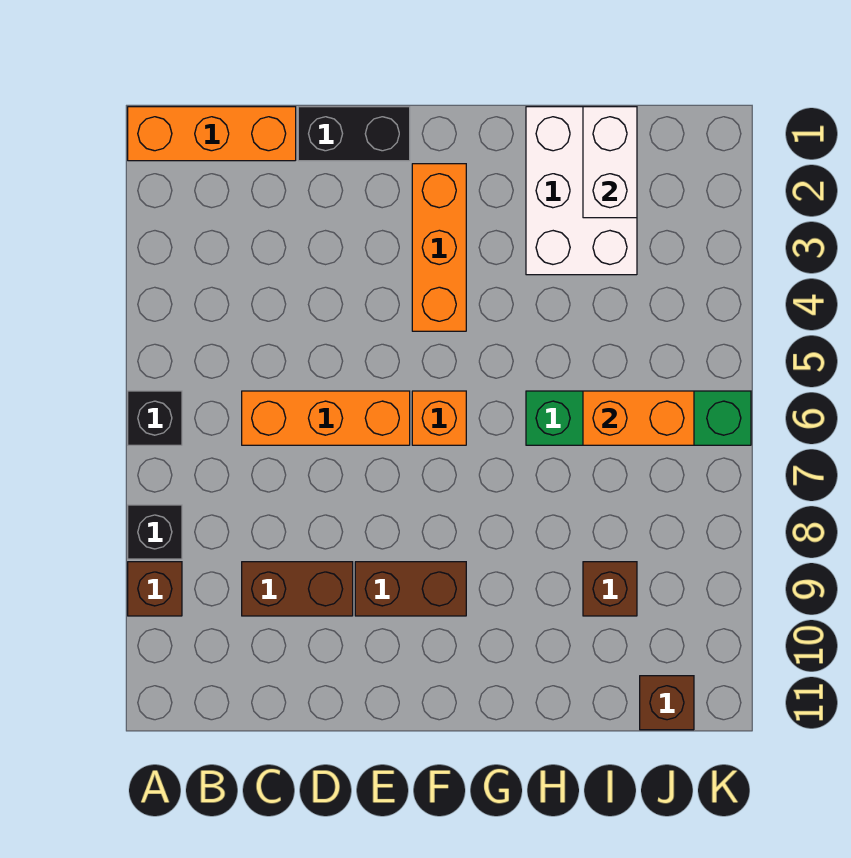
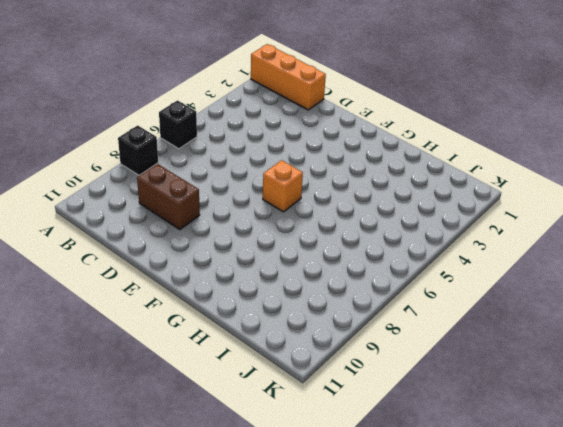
none -> brown brick A9 level 1
none -> orange brick C6:E6 level 1
none -> black brick D1:E1 level 1

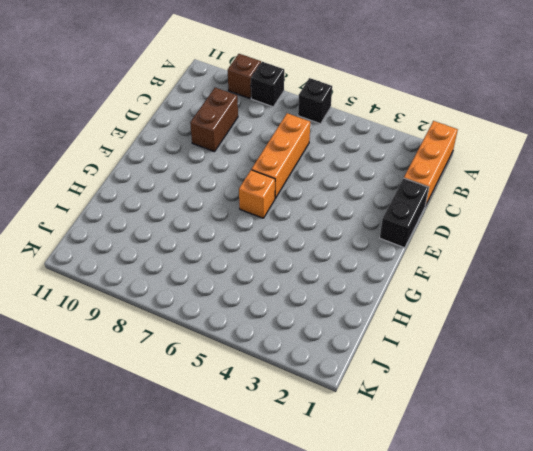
none -> brown brick E9:F9 level 1
none -> orange brick F2:F4 level 1
none -> white brick H1:I3 level 1

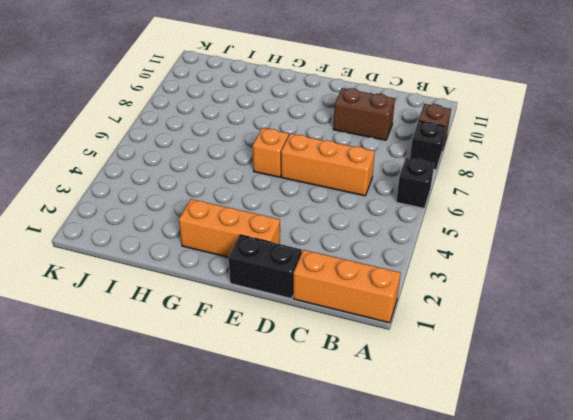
orange brick E2:G2 level 1 -> orange brick F2:F4 level 1
none -> brown brick E9:F9 level 1
none -> white brick H1:I3 level 1
none -> green brick H6:K6 level 1

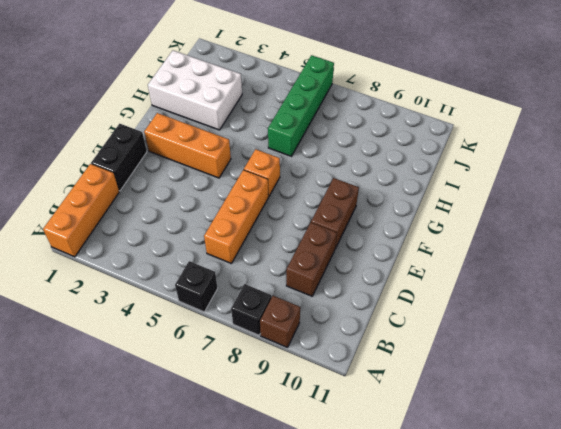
none -> brown brick I9 level 1
none -> brown brick J11 level 1
none -> white brick I1:I2 level 2

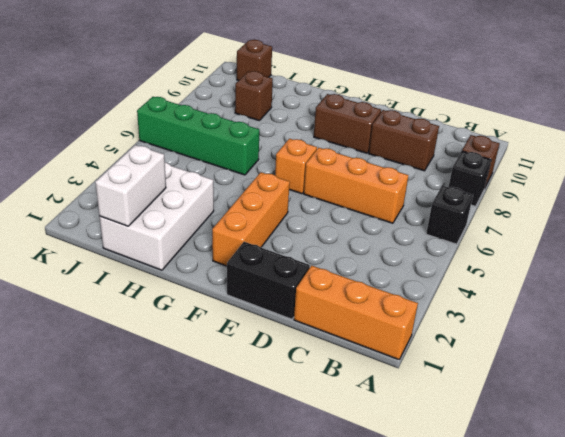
none -> orange brick I6:J6 level 2

